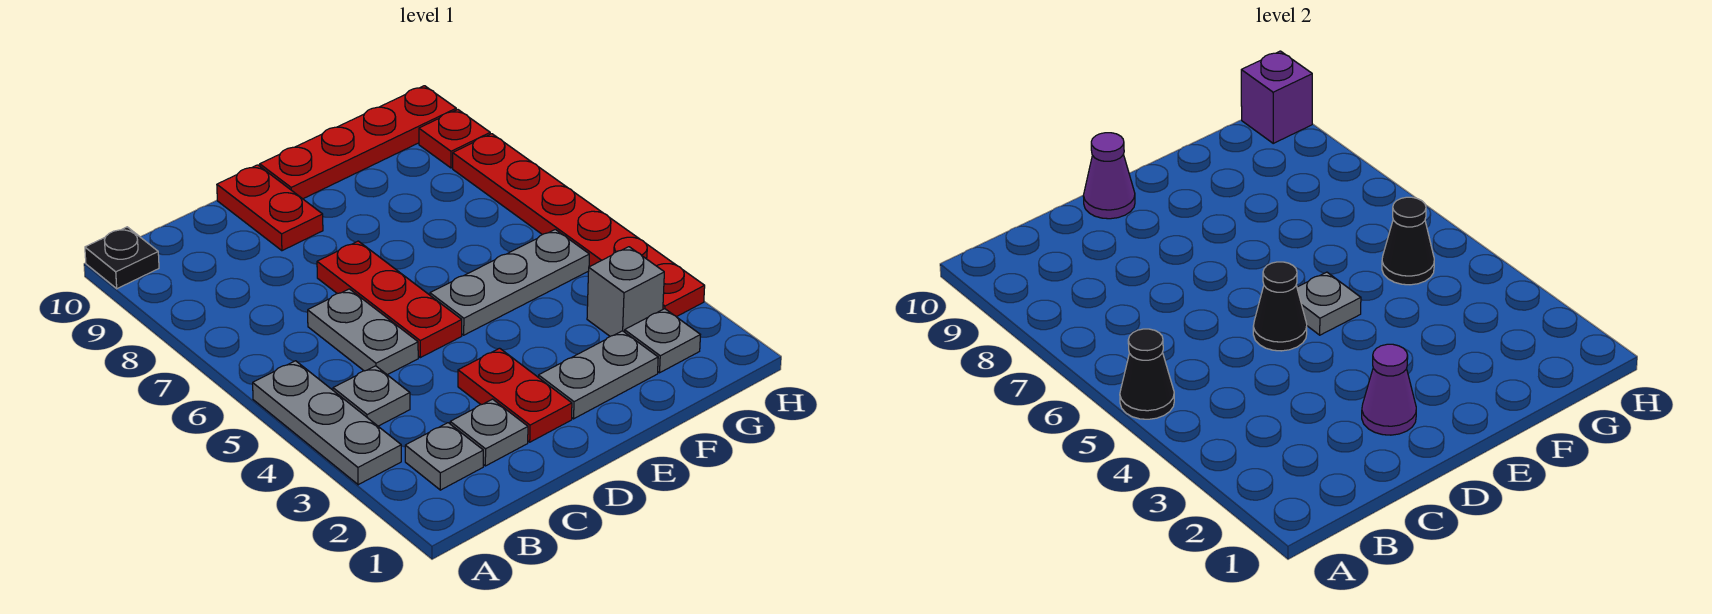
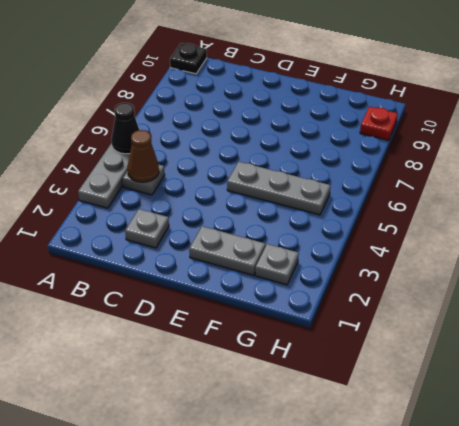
brown cone B4 level 2 -> none
none -> grey plate B2 level 1
none -> grey plate C5:C6 level 1
none -> red plate D2:D3 level 1

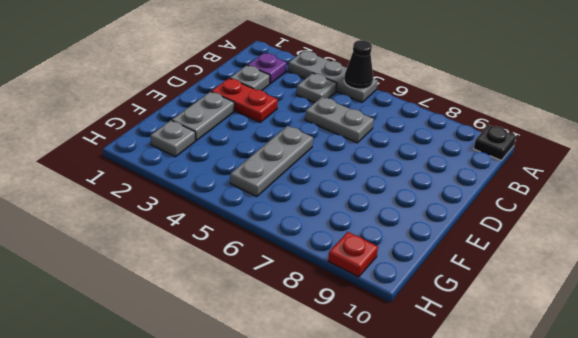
purple plate B2 level 1 -> grey plate B2 level 1
none -> red plate D5:D7 level 1
none -> red plate D9:D10 level 1
none -> red plate E10:H10 level 1

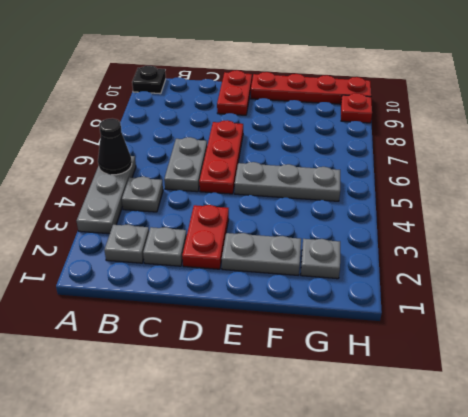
none -> grey brick G3 level 1
none -> red plate H3:H8 level 1
none -> purple cone D2 level 2

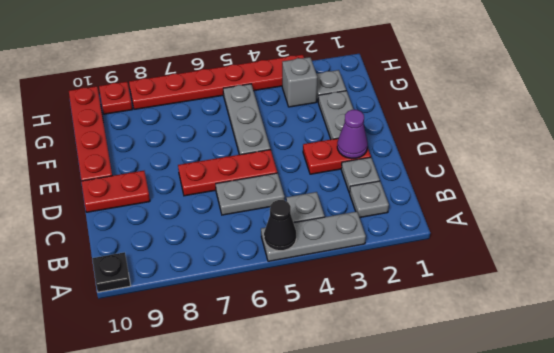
none -> black cone D5 level 2
none -> purple cone D10 level 2
none -> grey plate E5 level 2

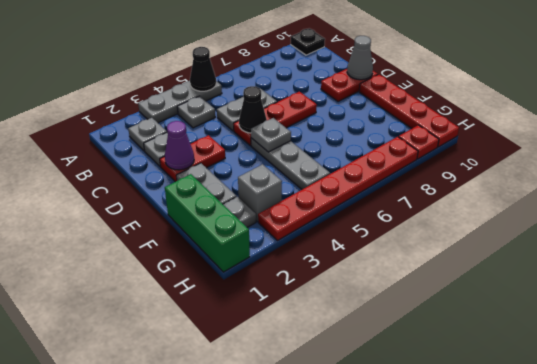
grey cone D10 level 2 -> purple cone D10 level 2
green brick F1:H1 level 1 -> none
none -> black cone G5 level 2
none -> purple brick H10 level 2

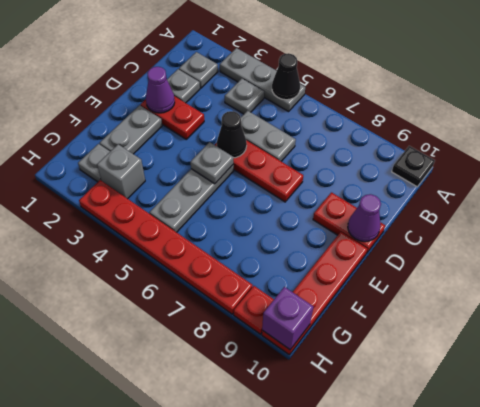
none -> black cone G5 level 2

